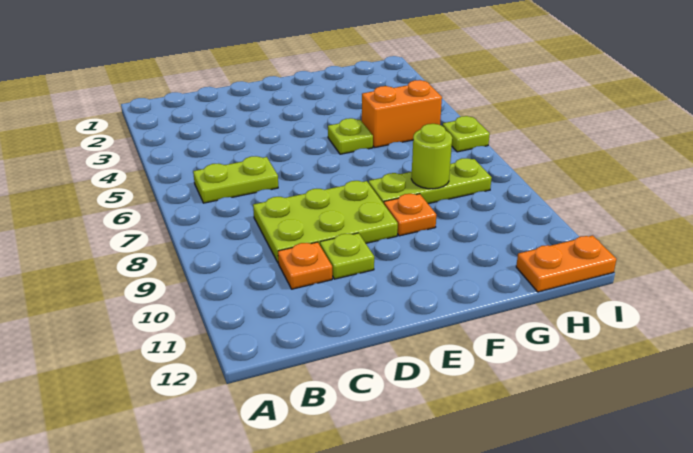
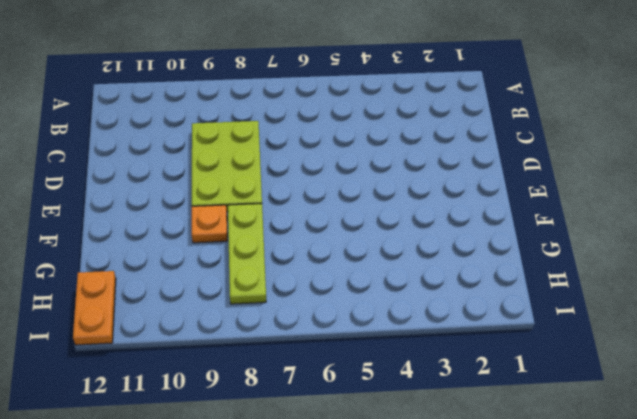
none -> lime plate B6:C6 level 1
none -> orange plate C10 level 1

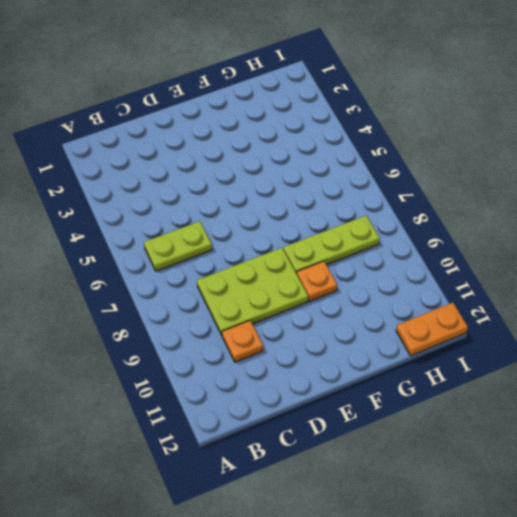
none -> lime plate D10 level 1
none -> lime plate F5 level 1

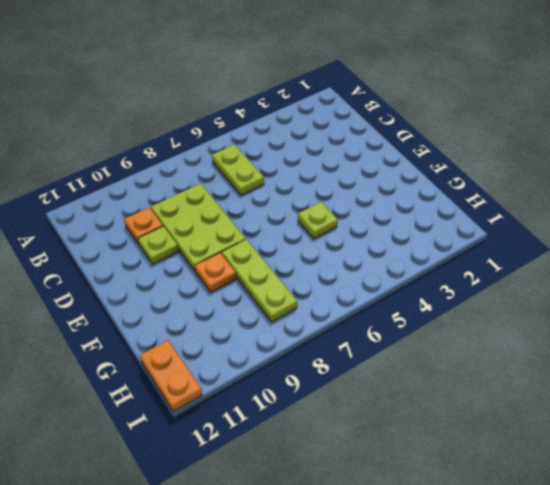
none -> orange brick G5:H5 level 1
none -> lime plate I6 level 1

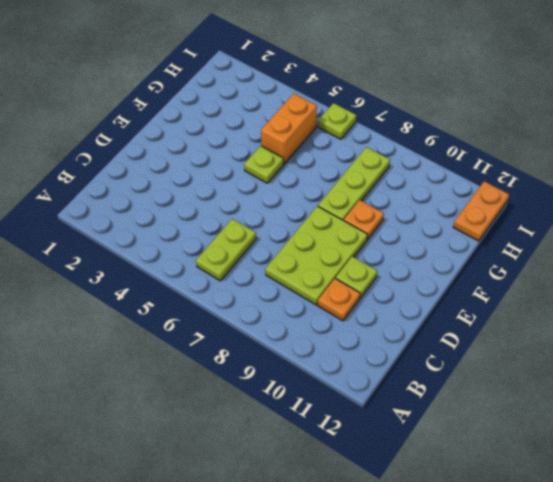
none -> lime round brick G8 level 2

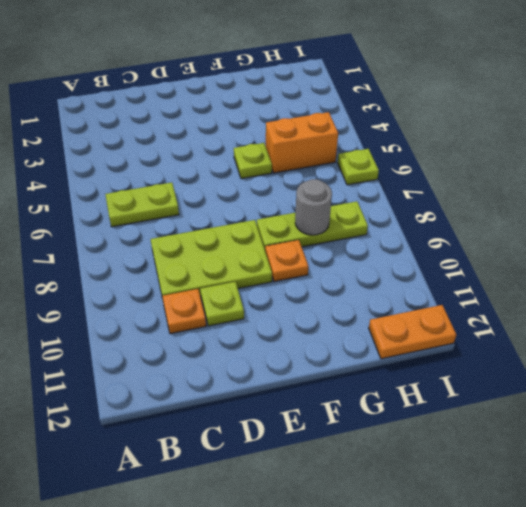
grey round brick G8 level 2 -> lime round brick G8 level 2

